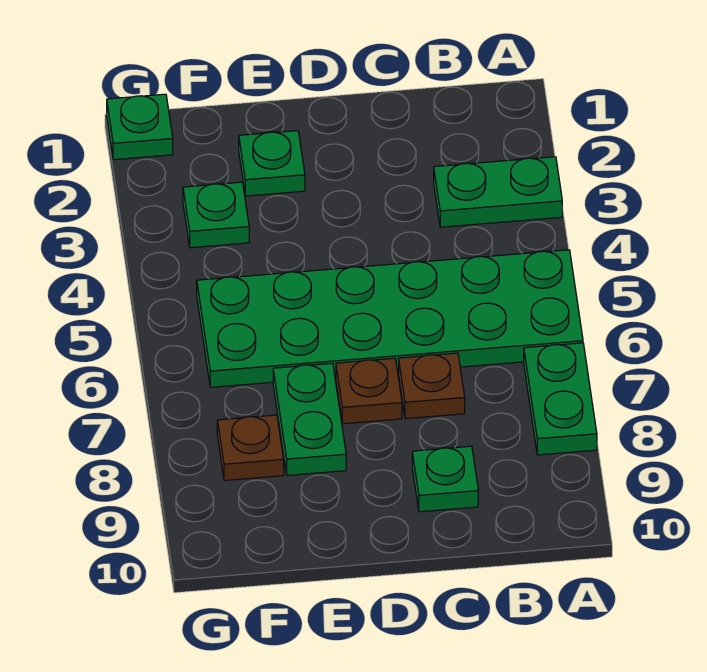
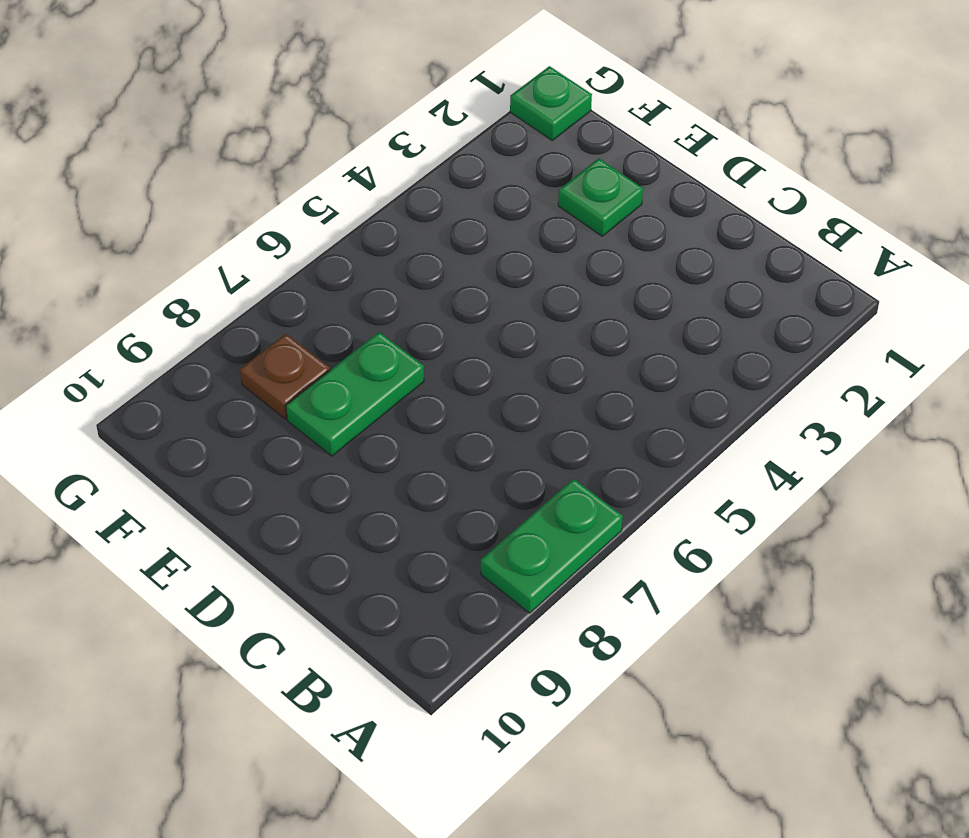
none -> green plate A3:B3 level 1
none -> green plate A5:F6 level 1

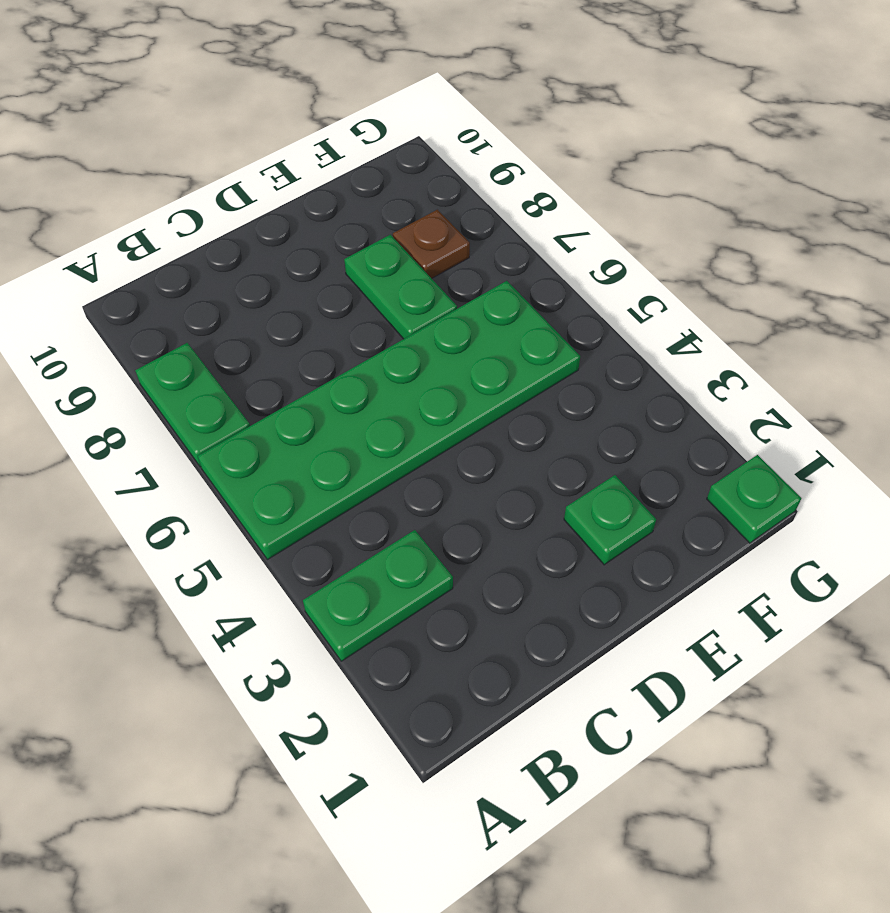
none -> brown plate C7 level 1
none -> green plate C9 level 1

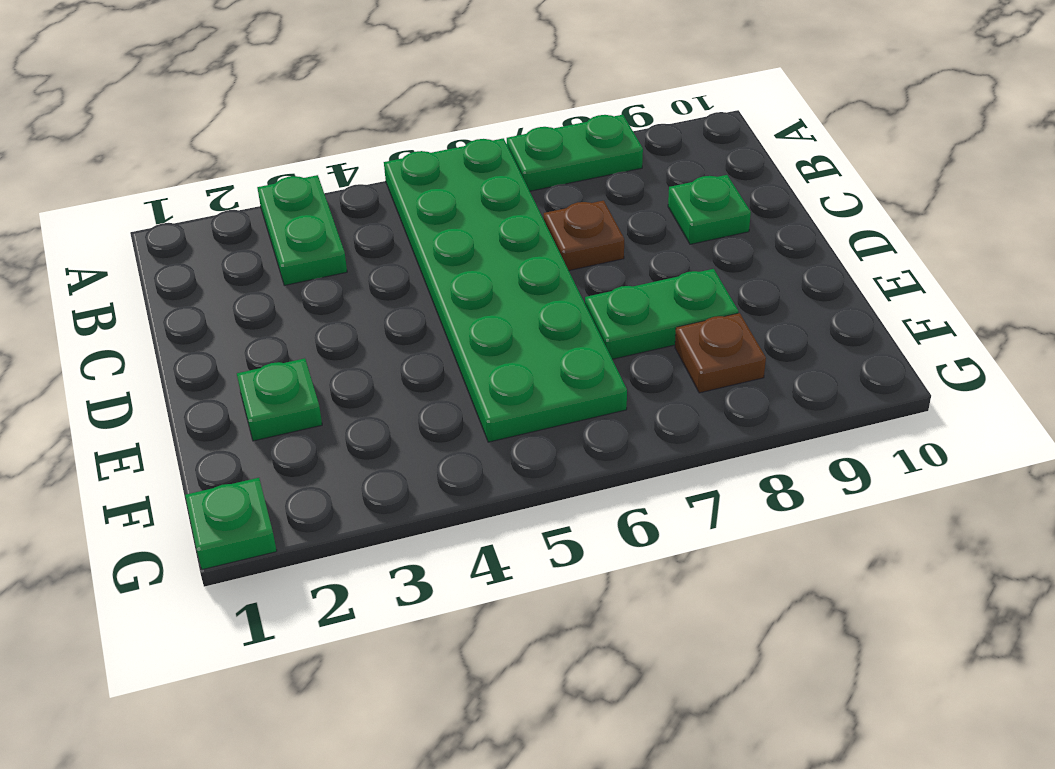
none -> brown plate D7 level 1
none -> green plate F3 level 1

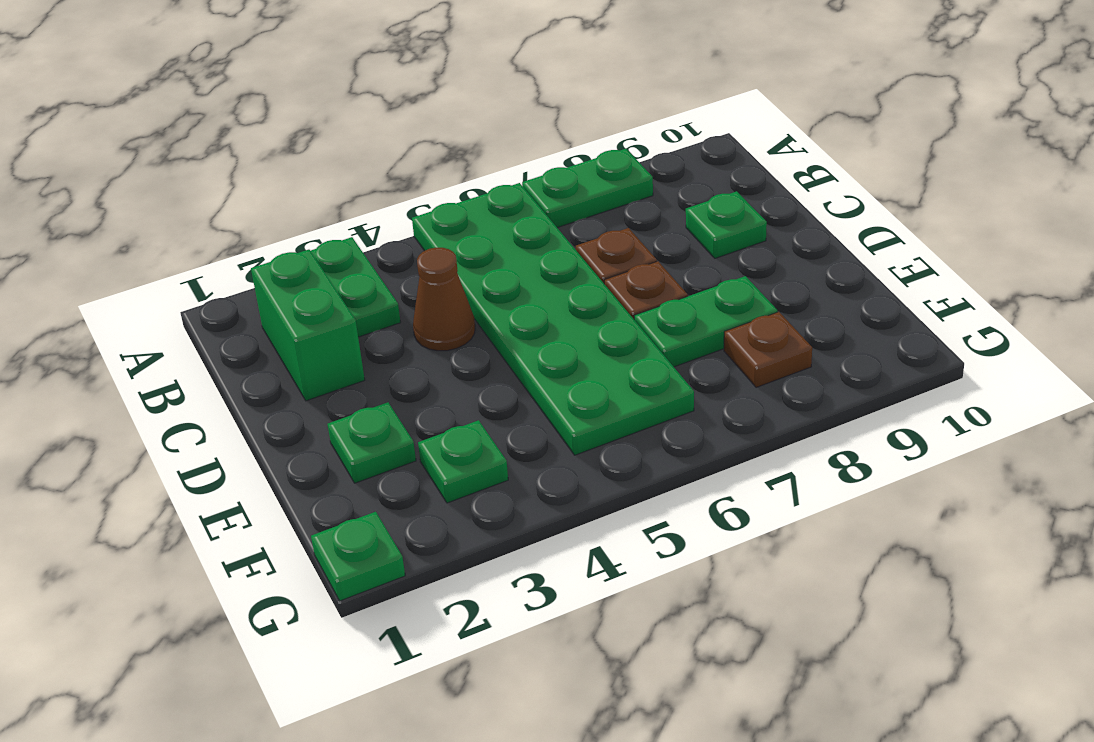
green brick B2:C2 level 1 -> none
brown cone C4 level 1 -> none

